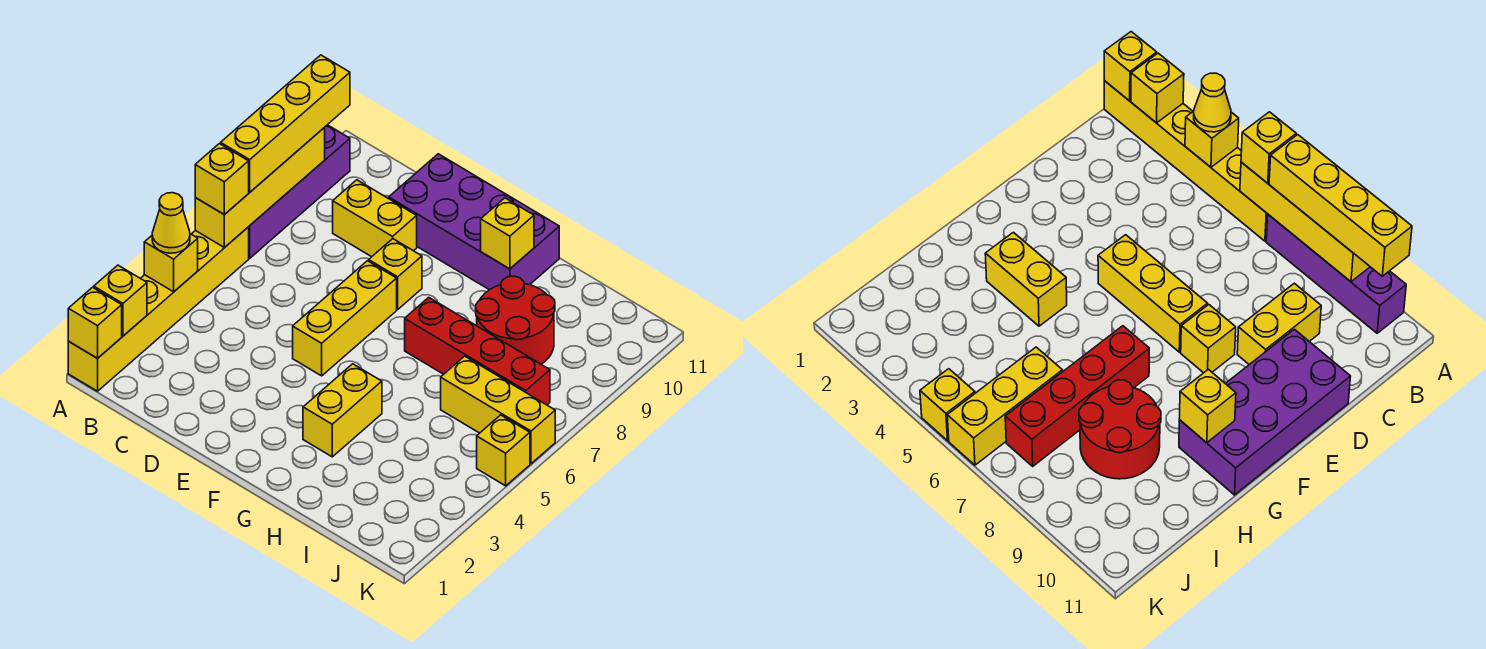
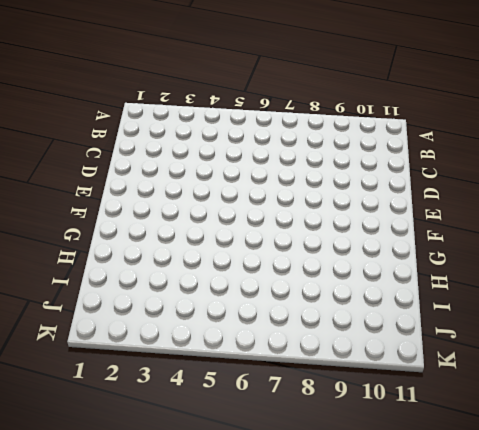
none -> yellow brick A1:A6 level 1
none -> purple brick A7:A10 level 1
none -> yellow brick C9:D9 level 1

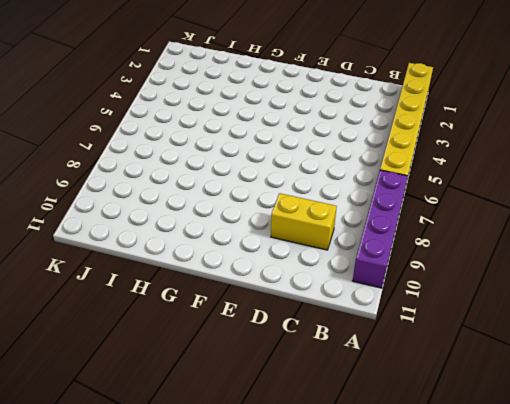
none -> purple brick D10:G11 level 1
none -> yellow brick E5:E7 level 1
none -> yellow brick E8 level 1

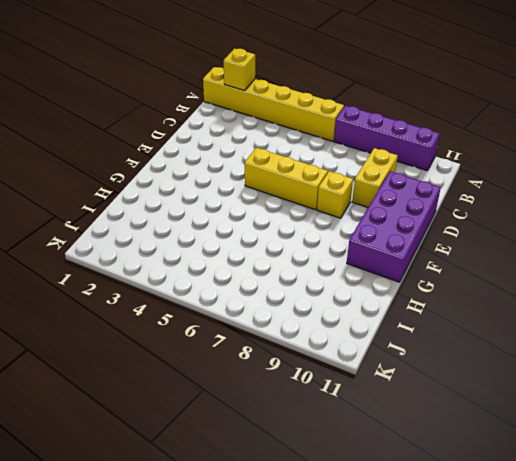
none -> yellow brick G3:G4 level 1
none -> red brick G7:J7 level 1
none -> red round brick H8:I9 level 1

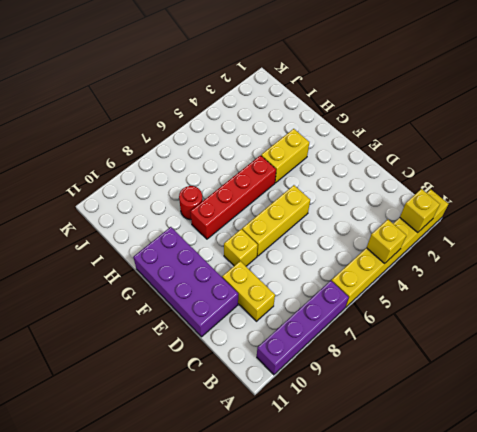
red brick G5:G8 level 1 -> red brick G7:J7 level 1
red round brick H8 level 1 -> red round brick H8:I9 level 1
none -> yellow brick I6:K6 level 1
none -> yellow brick K5 level 1
none -> yellow brick A1 level 2

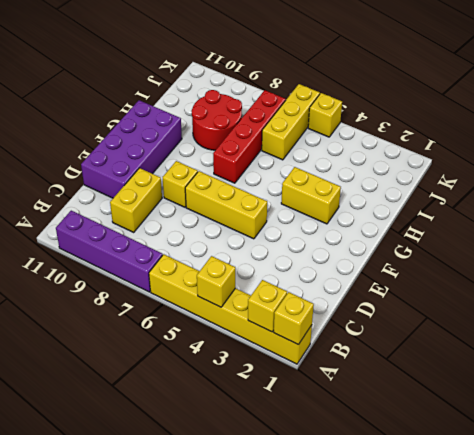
none -> yellow brick A6:A9 level 2
none -> yellow brick G10 level 2
none -> yellow cone A4 level 3

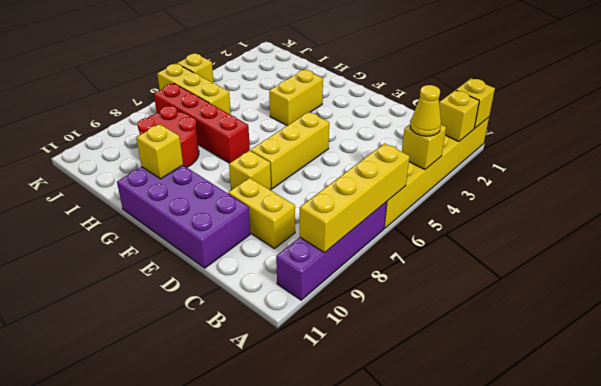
none -> yellow brick A6 level 3
none -> yellow brick A7:A10 level 3

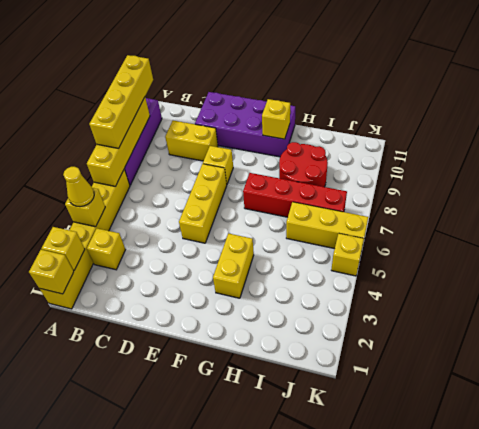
yellow brick B3 level 1 -> yellow brick A6 level 3

